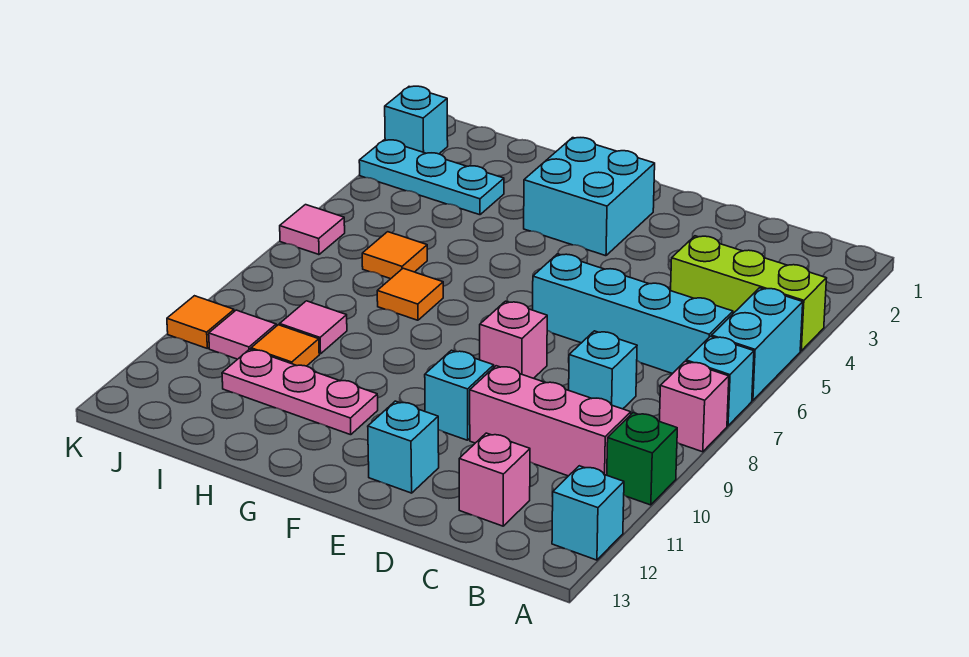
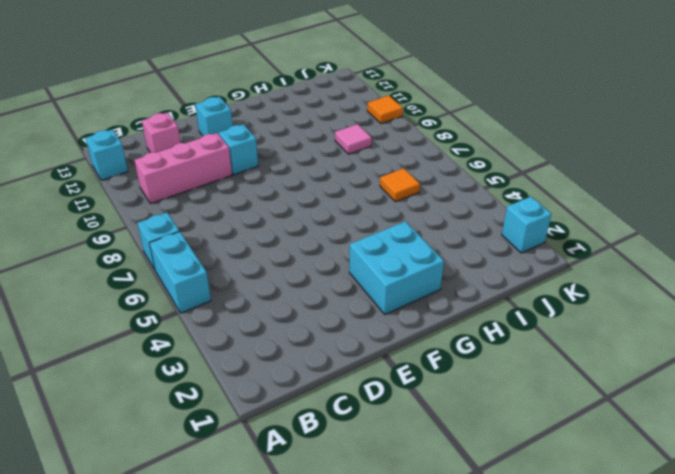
none -> lime brick A4:C4 level 1
none -> pink brick A8 level 1
none -> green brick A10 level 1

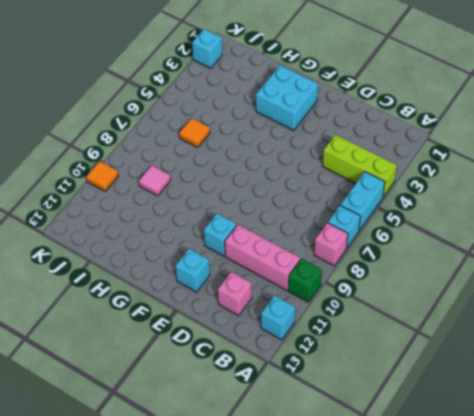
none -> cyan brick B6:E6 level 1
none -> cyan brick C8 level 1
none -> pink brick E8 level 1

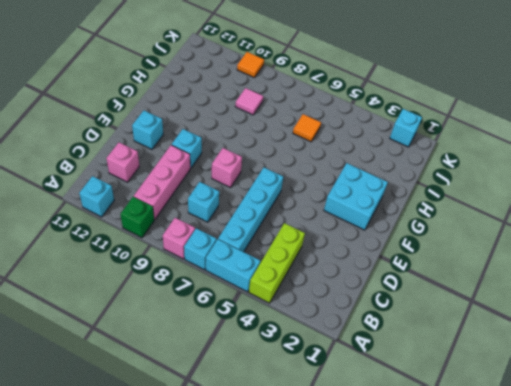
none -> pink plate G11:I11 level 1
none -> orange tile H7 level 1
none -> cyan plate I3:K3 level 1

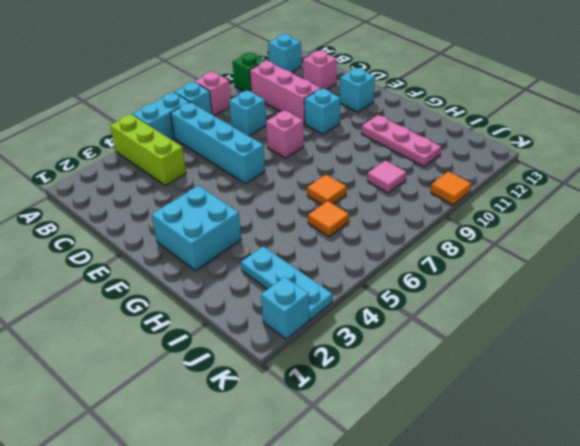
none -> orange tile I10 level 1
none -> pink tile J10 level 1
none -> pink tile K6 level 1

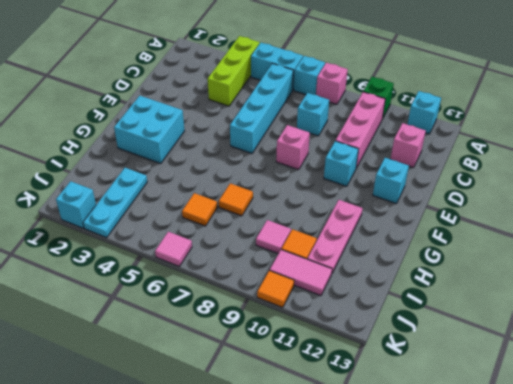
pink tile J10:J11 level 1 -> pink tile J10 level 1

